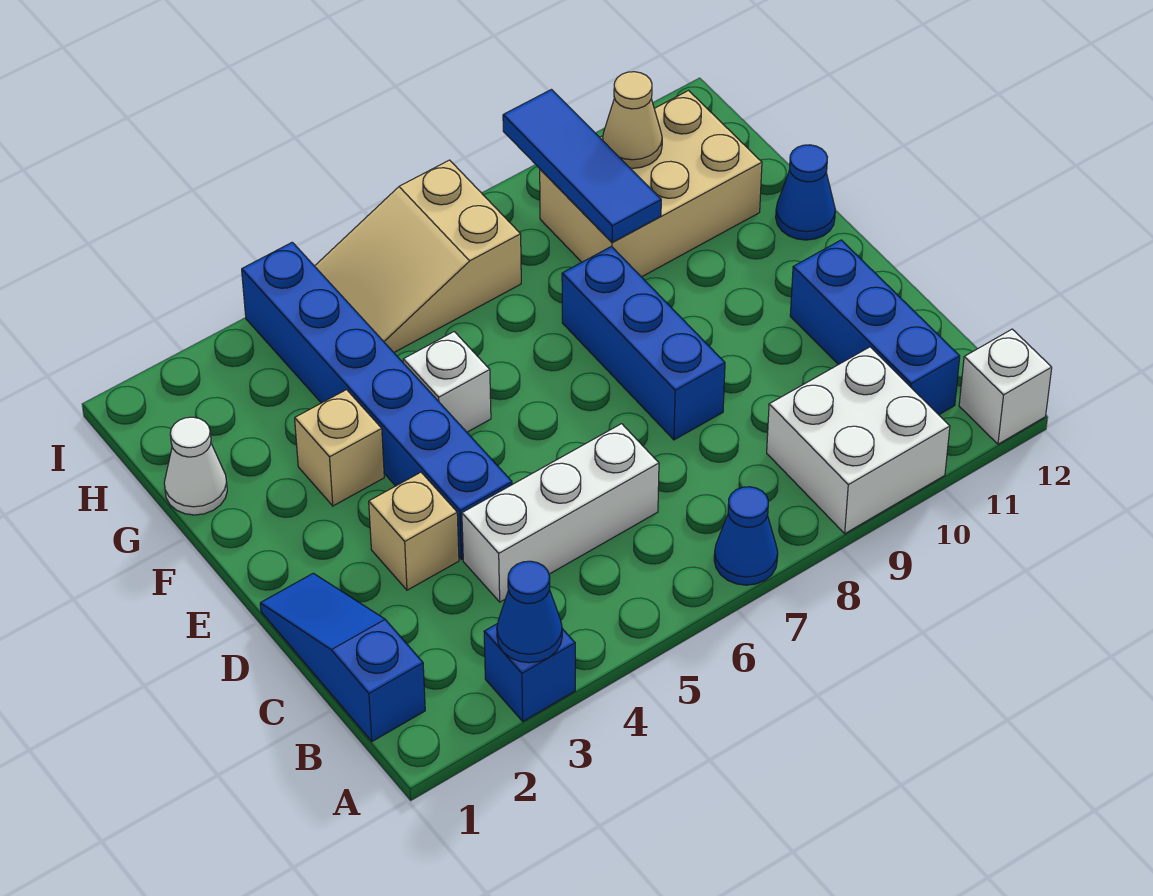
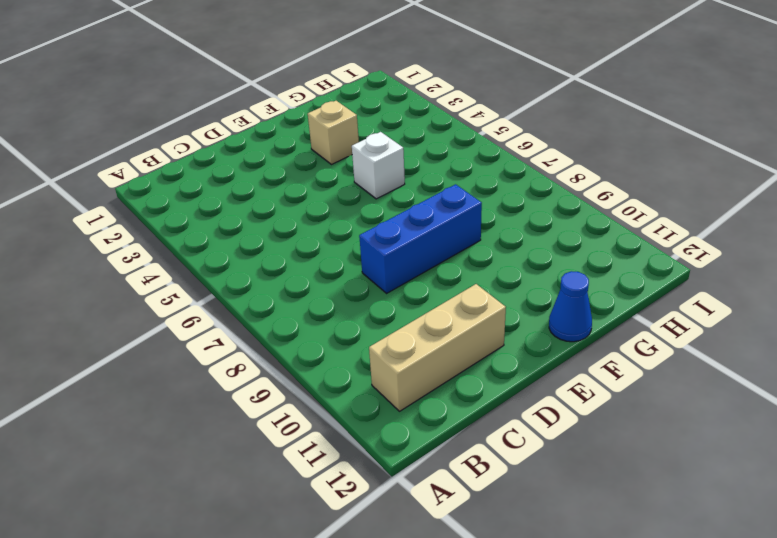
tan brick B11:D11 level 1 -> blue brick B11:D11 level 1
none -> blue brick A3 level 1
none -> blue cone A7 level 1
none -> white brick A9:B10 level 1

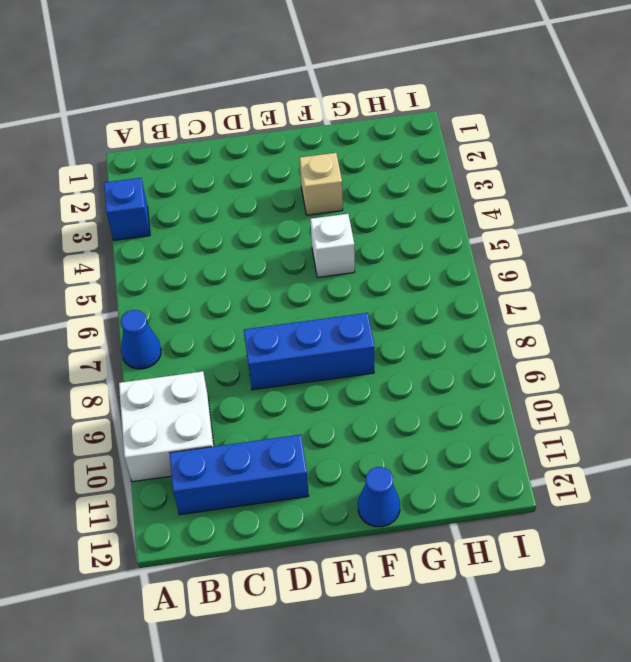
none -> white brick A12 level 1
none -> blue slope B1:D1 level 1 top B
none -> white brick C4:C6 level 1

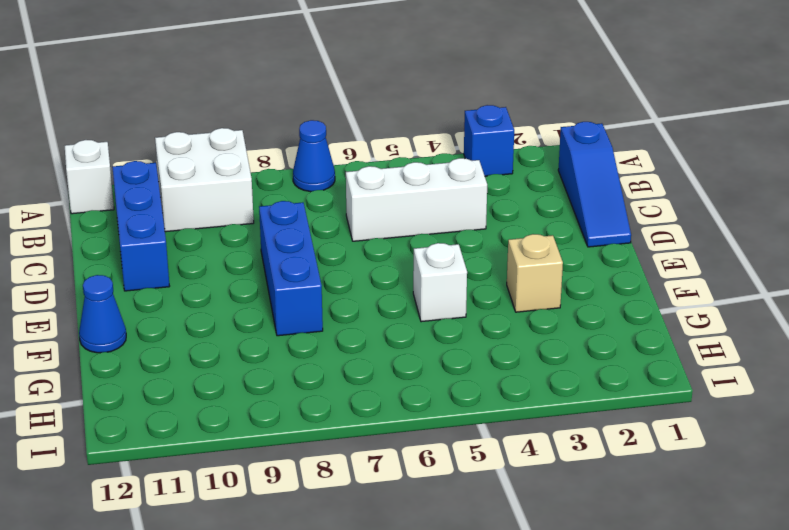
none -> tan brick D3 level 1
none -> blue brick D4:I4 level 1
none -> white cone G1 level 1

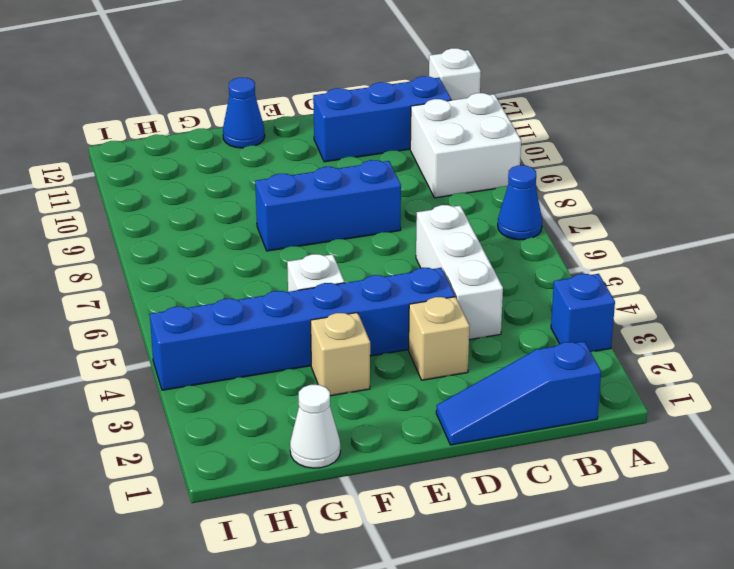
none -> tan brick G9:H11 level 1
none -> tan slope H5:I7 level 1 top 7
none -> blue cone A3 level 2

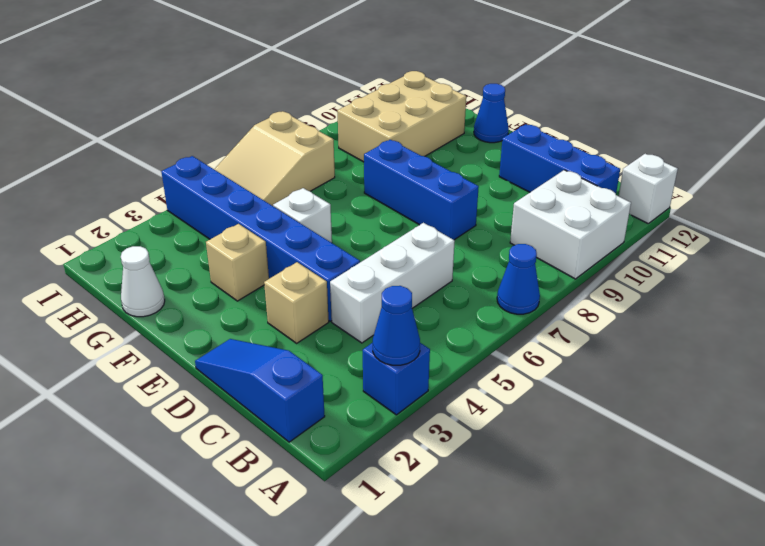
none -> blue tile G9:I9 level 2
none -> tan cone H10 level 2

